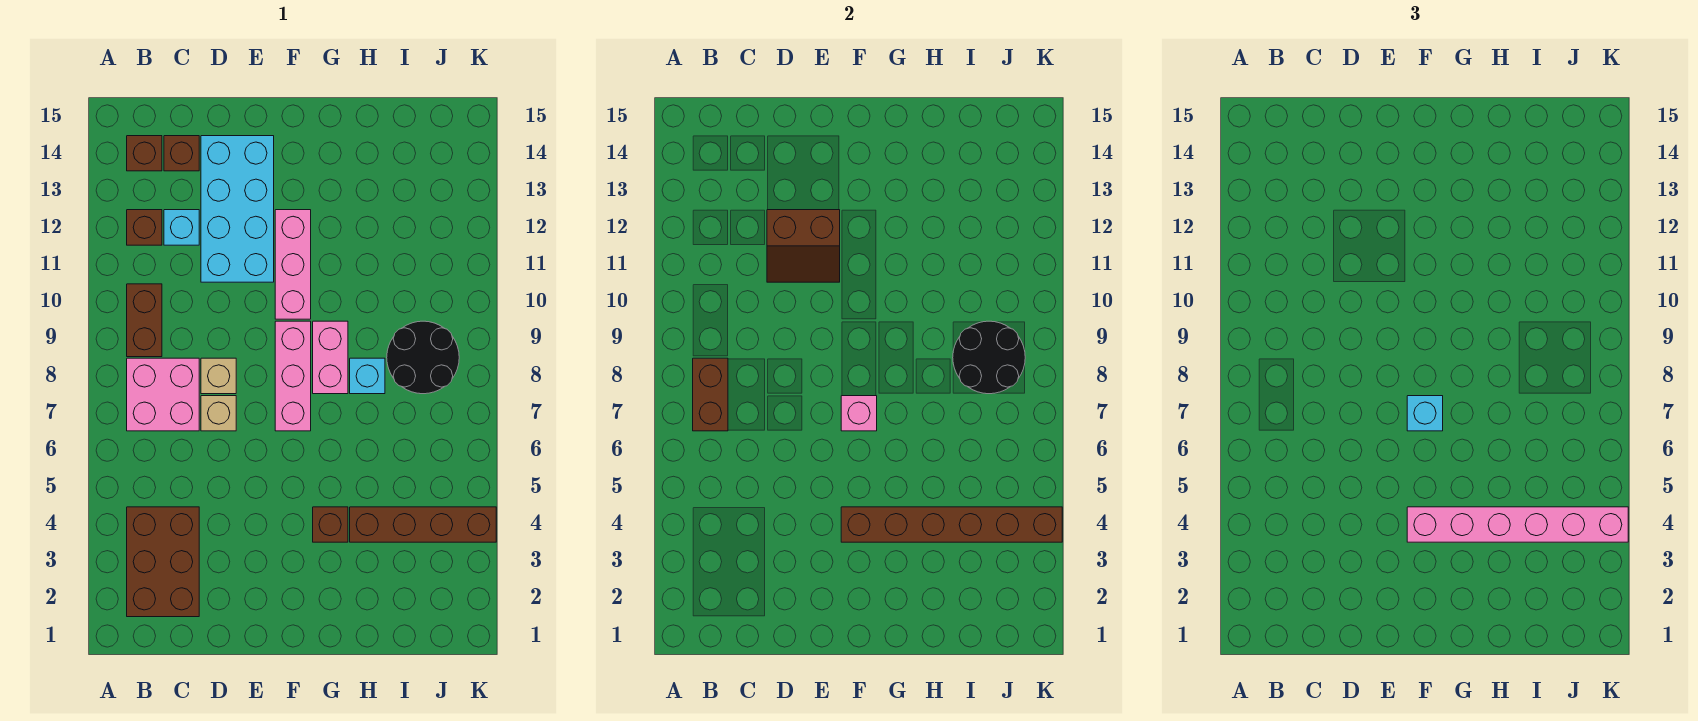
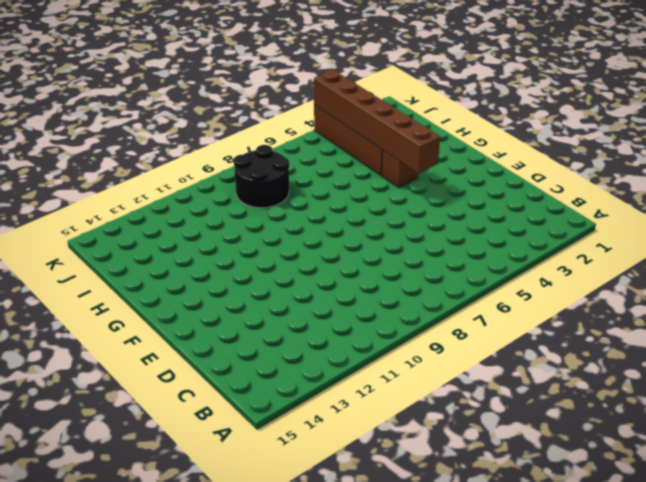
none -> brown brick B2:C4 level 1
none -> pink brick B7:C8 level 1
none -> brown brick B9:B10 level 1

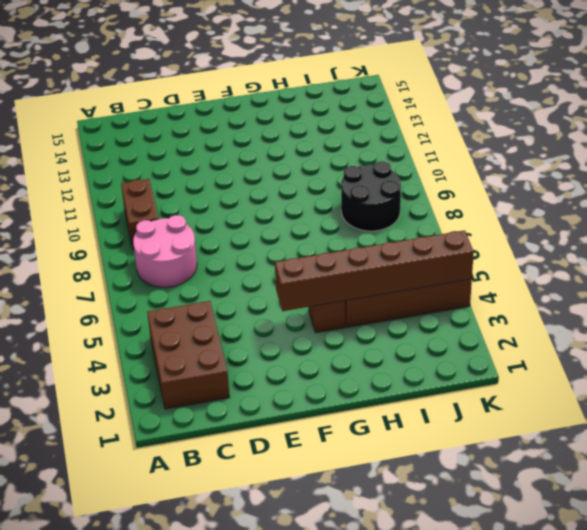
pink round brick B7:C8 level 1 -> pink brick B7:C8 level 1
none -> brown brick B12 level 1
none -> brown brick B14 level 1
none -> cyan brick C12 level 1

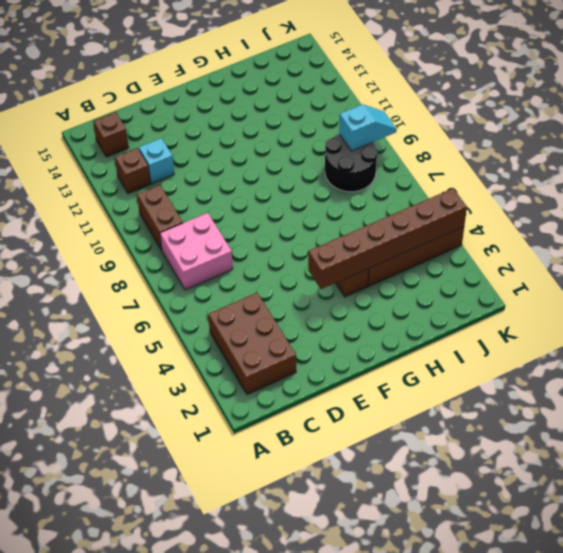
cyan slope J9:K9 level 2 top J -> black round brick I8:J9 level 2
none -> brown brick C14 level 1
none -> tan brick D7 level 1
none -> tan brick D8 level 1

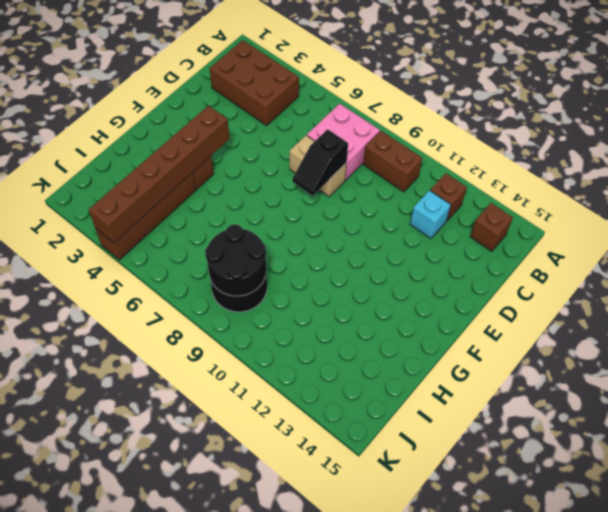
black slope D8:E8 level 2 top D -> none
none -> brown brick C14 level 1
none -> cyan brick D11:E14 level 1
none -> pink brick F7:F9 level 1

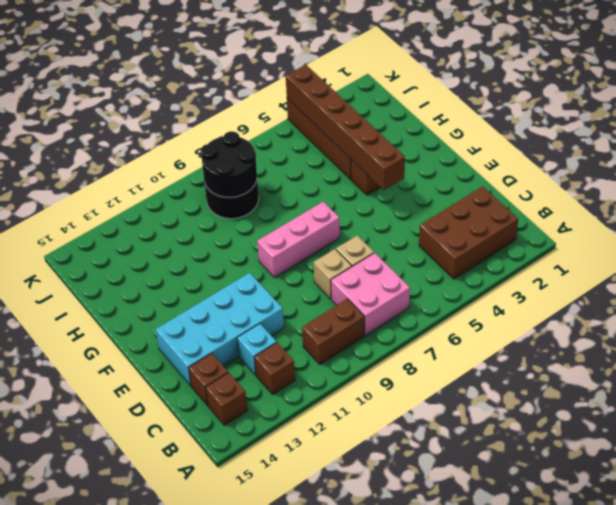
none -> pink brick F10:F12 level 1
none -> pink brick G8:G9 level 1
none -> cyan brick H8 level 1

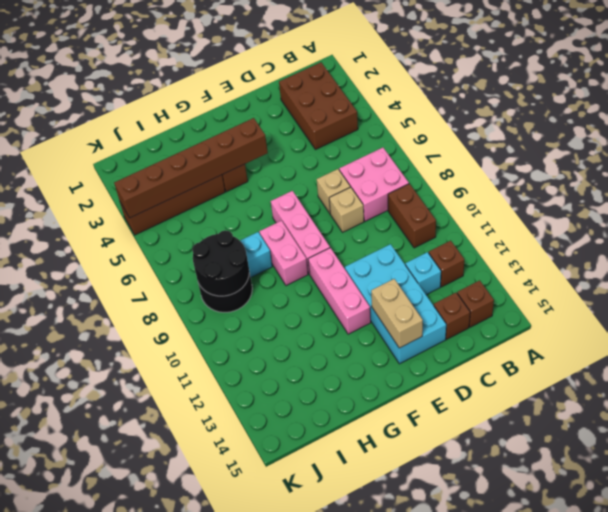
tan brick E13:E14 level 2 -> none
none -> brown brick B7:B8 level 2
none -> brown slope D11:E12 level 2 top 12
none -> pink brick F7 level 2

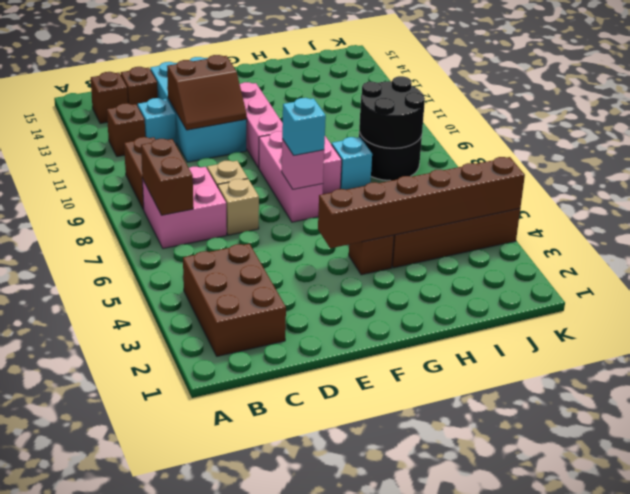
none -> pink brick F4:K4 level 3

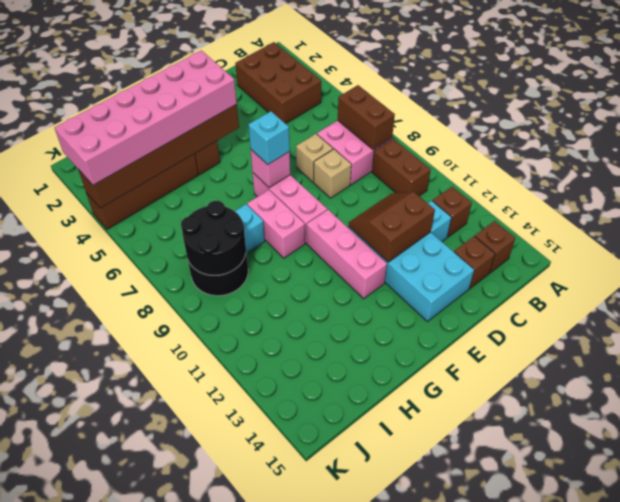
pink brick F3:K4 level 3 -> pink brick F4:K4 level 3

